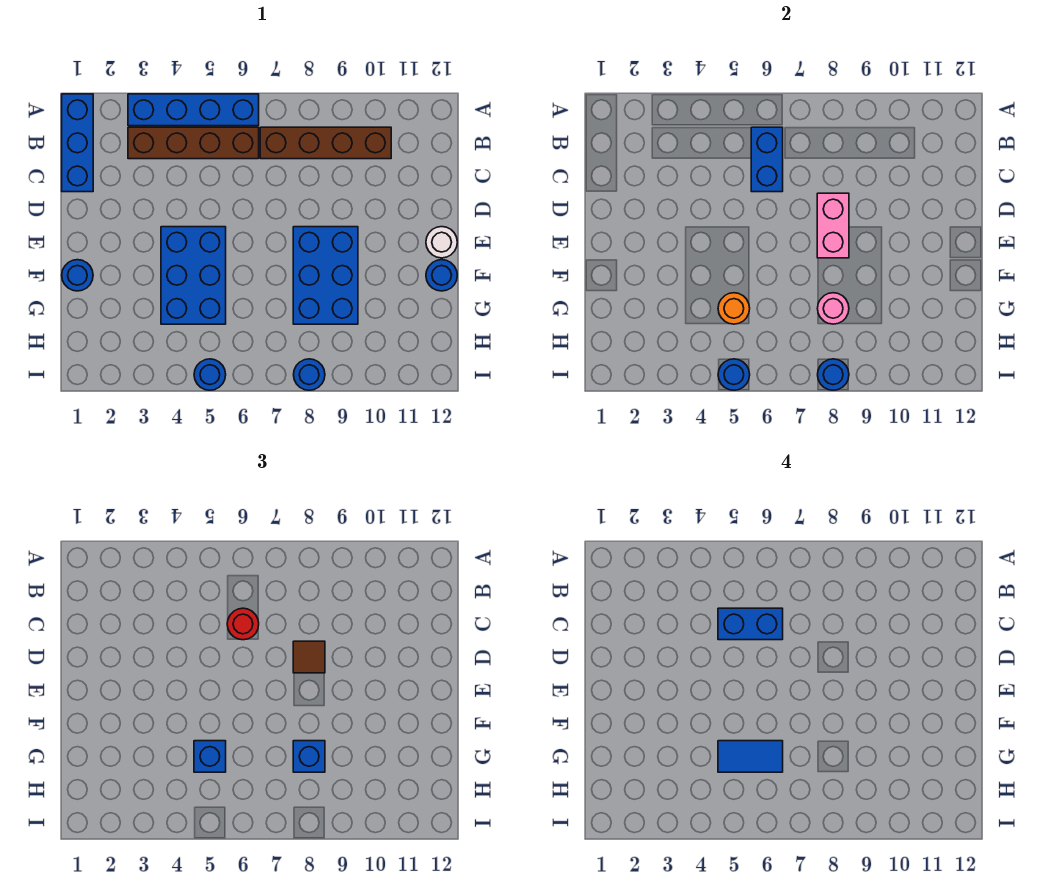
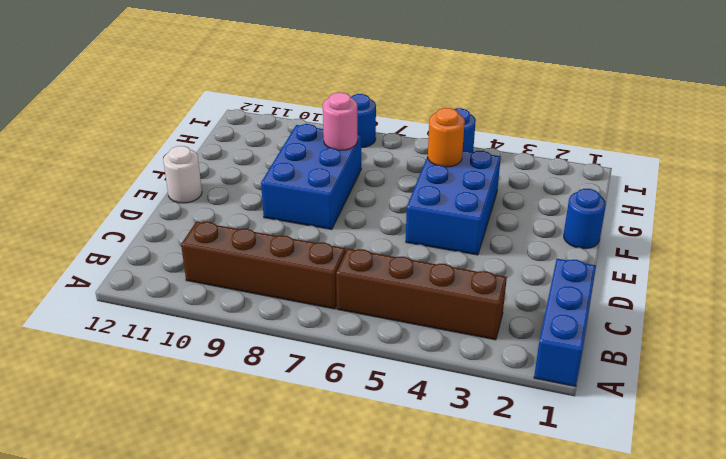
none -> blue brick A3:A6 level 1
none -> blue round brick F12 level 1
none -> blue brick B6:C6 level 2

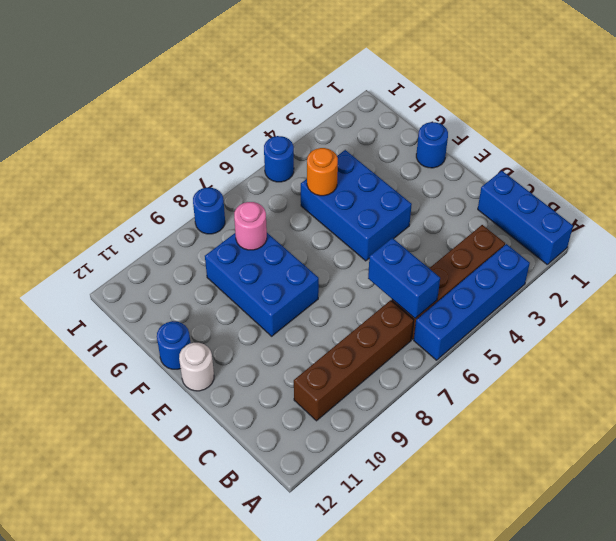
none -> pink brick D8:E8 level 2
none -> blue round brick I5 level 2
none -> blue round brick I8 level 2

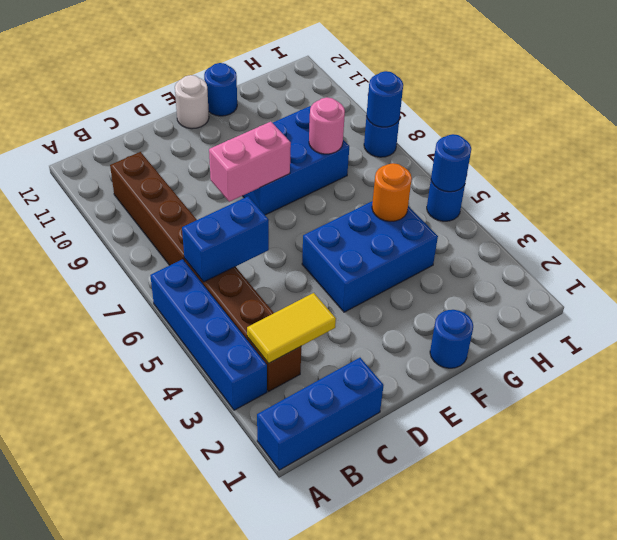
yellow tile B3:C3 level 2 -> none
none -> red round brick C6 level 3
none -> brown tile D8 level 3
none -> blue brick G5 level 3

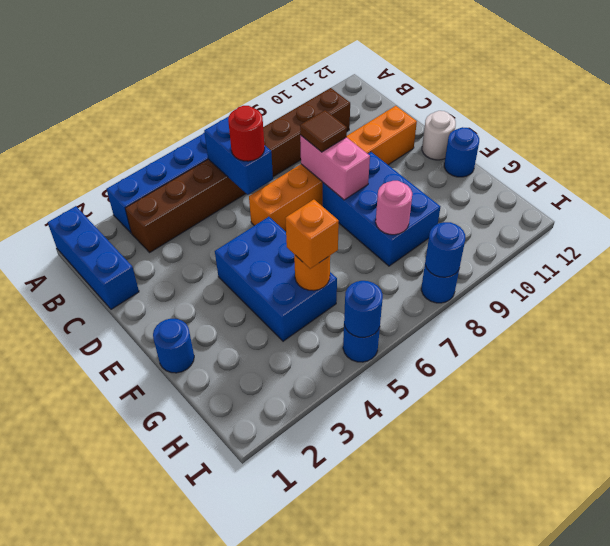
orange brick D6:D11 level 1 -> none
orange brick G5 level 3 -> blue brick G5 level 3
none -> blue brick G8 level 3
none -> blue brick C5:C6 level 4
none -> blue tile G5:G6 level 4

